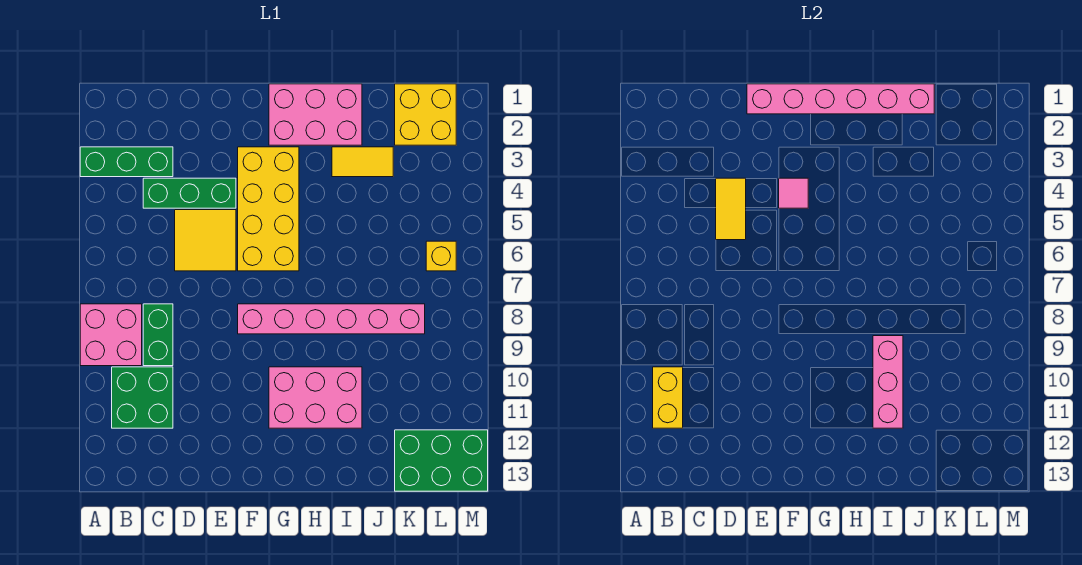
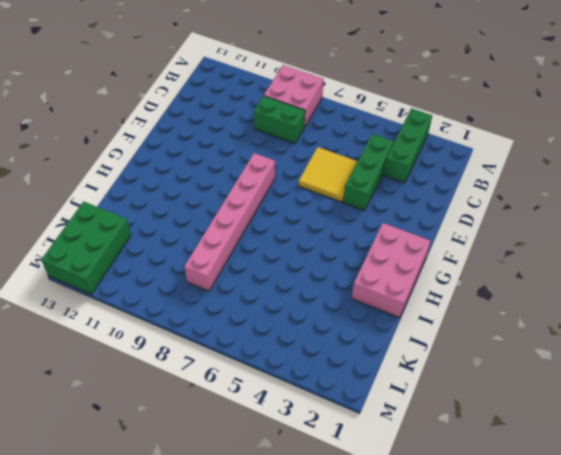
none -> green brick B10:C11 level 1
none -> yellow brick F3:G6 level 1
none -> pink brick G10:I11 level 1

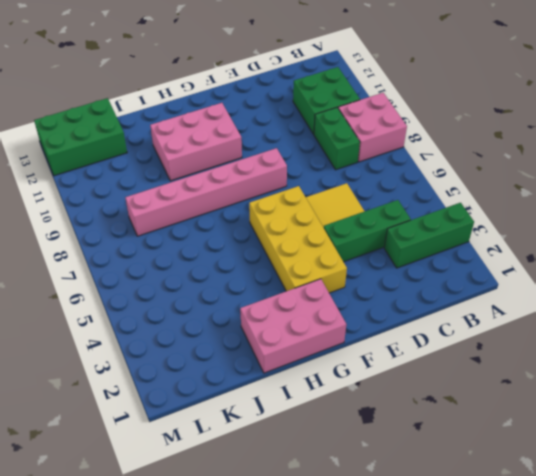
none -> yellow tile I3:J3 level 1
none -> yellow brick K1:L2 level 1
none -> yellow brick L6 level 1

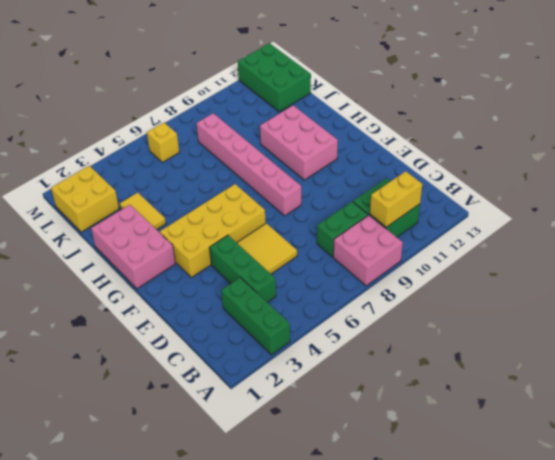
none -> yellow tile D4:D5 level 2
none -> pink brick E1:J1 level 2
none -> pink tile F4 level 2

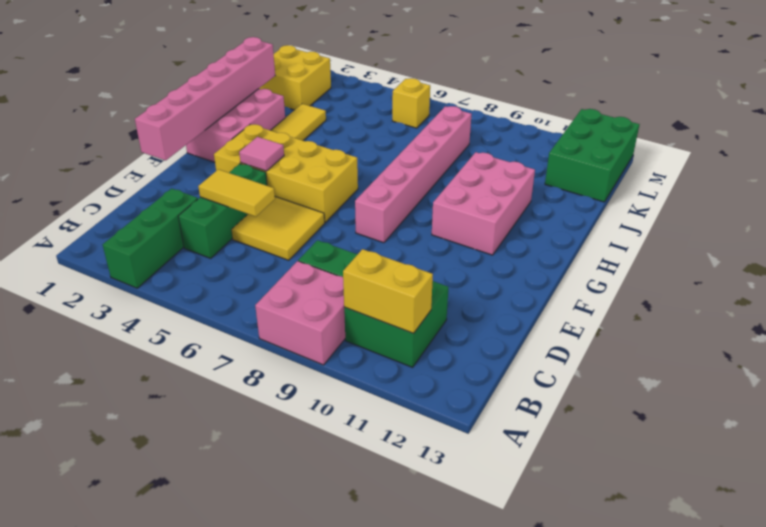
none -> pink brick I9:I11 level 2

